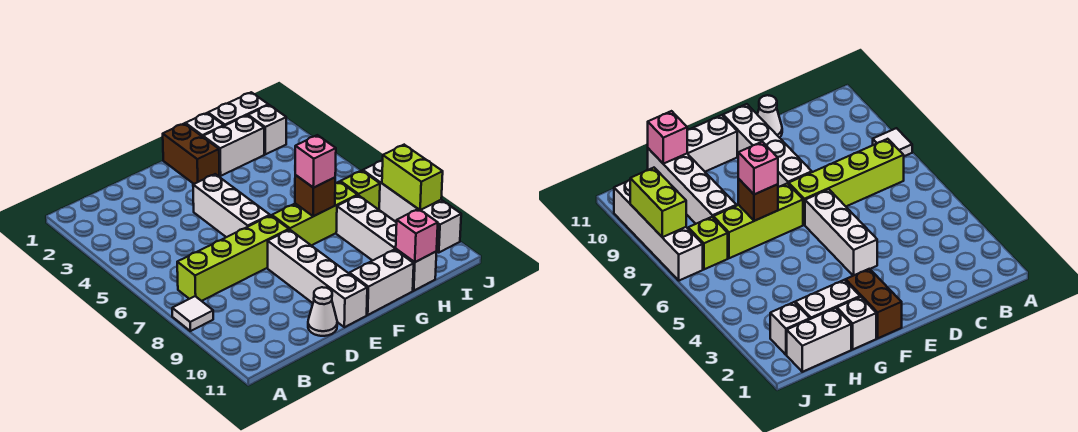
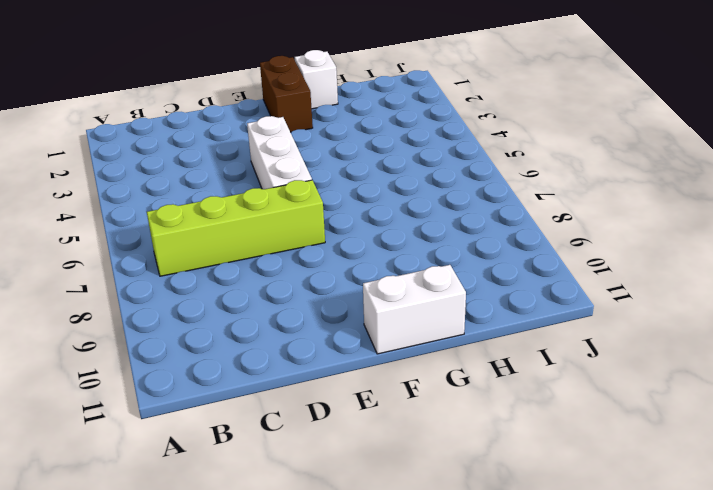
none -> white tile A8 level 1
none -> white cone D11 level 1
none -> white brick E8:E11 level 1

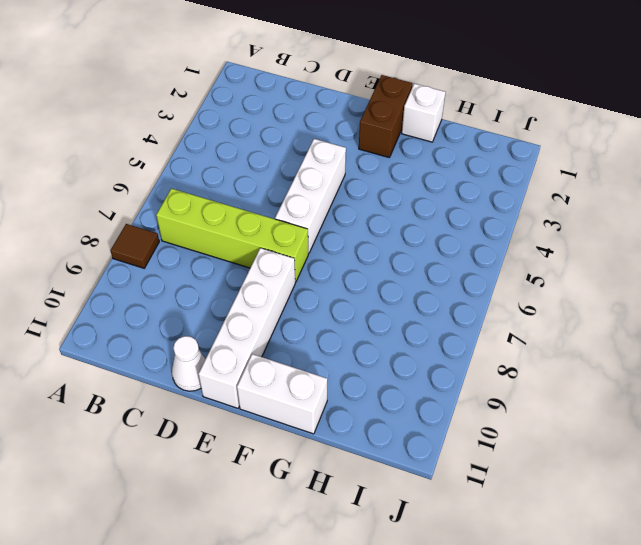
brown tile A8 level 1 -> white tile A8 level 1
none -> lime brick F7:H7 level 1
none -> white brick G2:H2 level 1
none -> white brick H1:I1 level 1

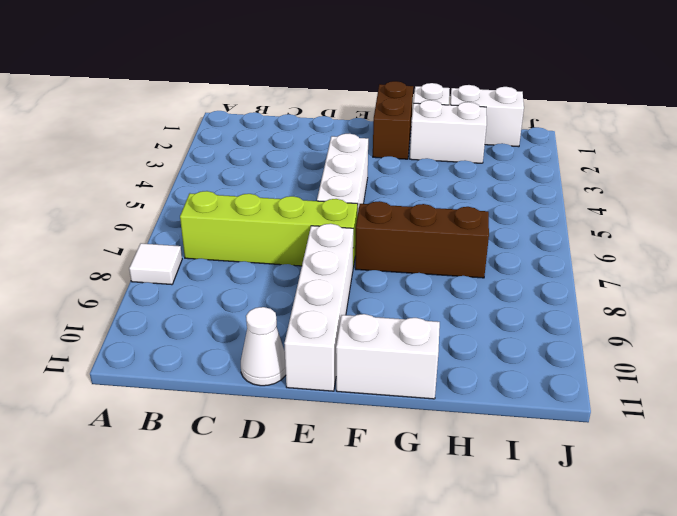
brown brick F7:H7 level 1 -> lime brick F7:H7 level 1
none -> white brick H8:H11 level 1
none -> white brick I2 level 1
none -> lime brick I7 level 1

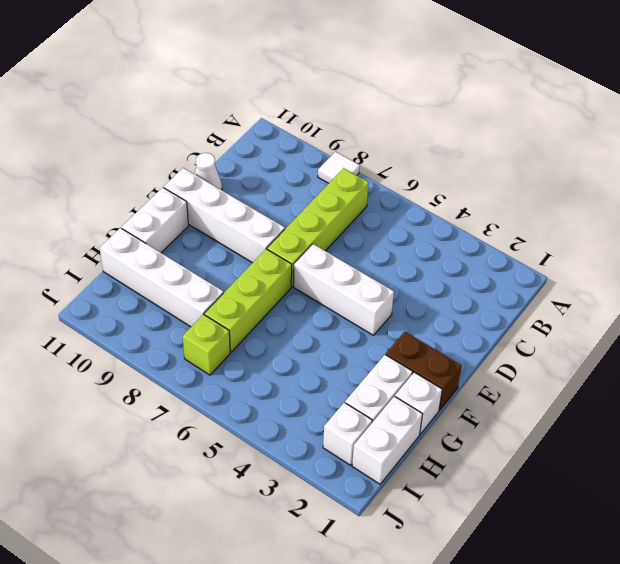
none -> white brick J7:J10 level 1
none -> brown brick G7 level 2
none -> pink brick H11 level 2

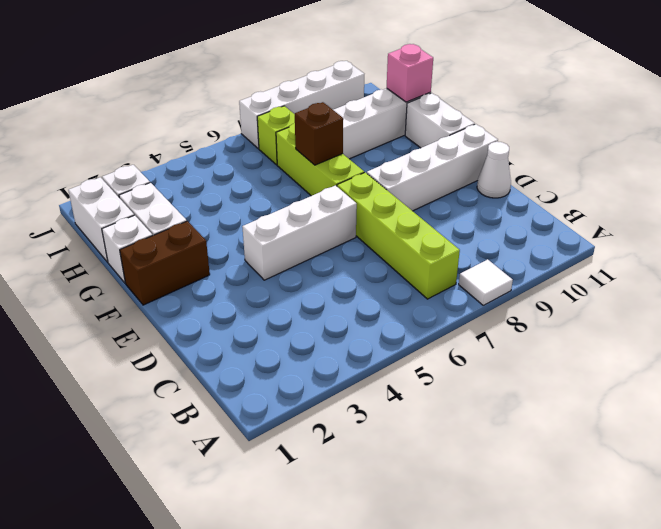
none -> lime brick J8:J9 level 2
none -> pink brick G7 level 3

